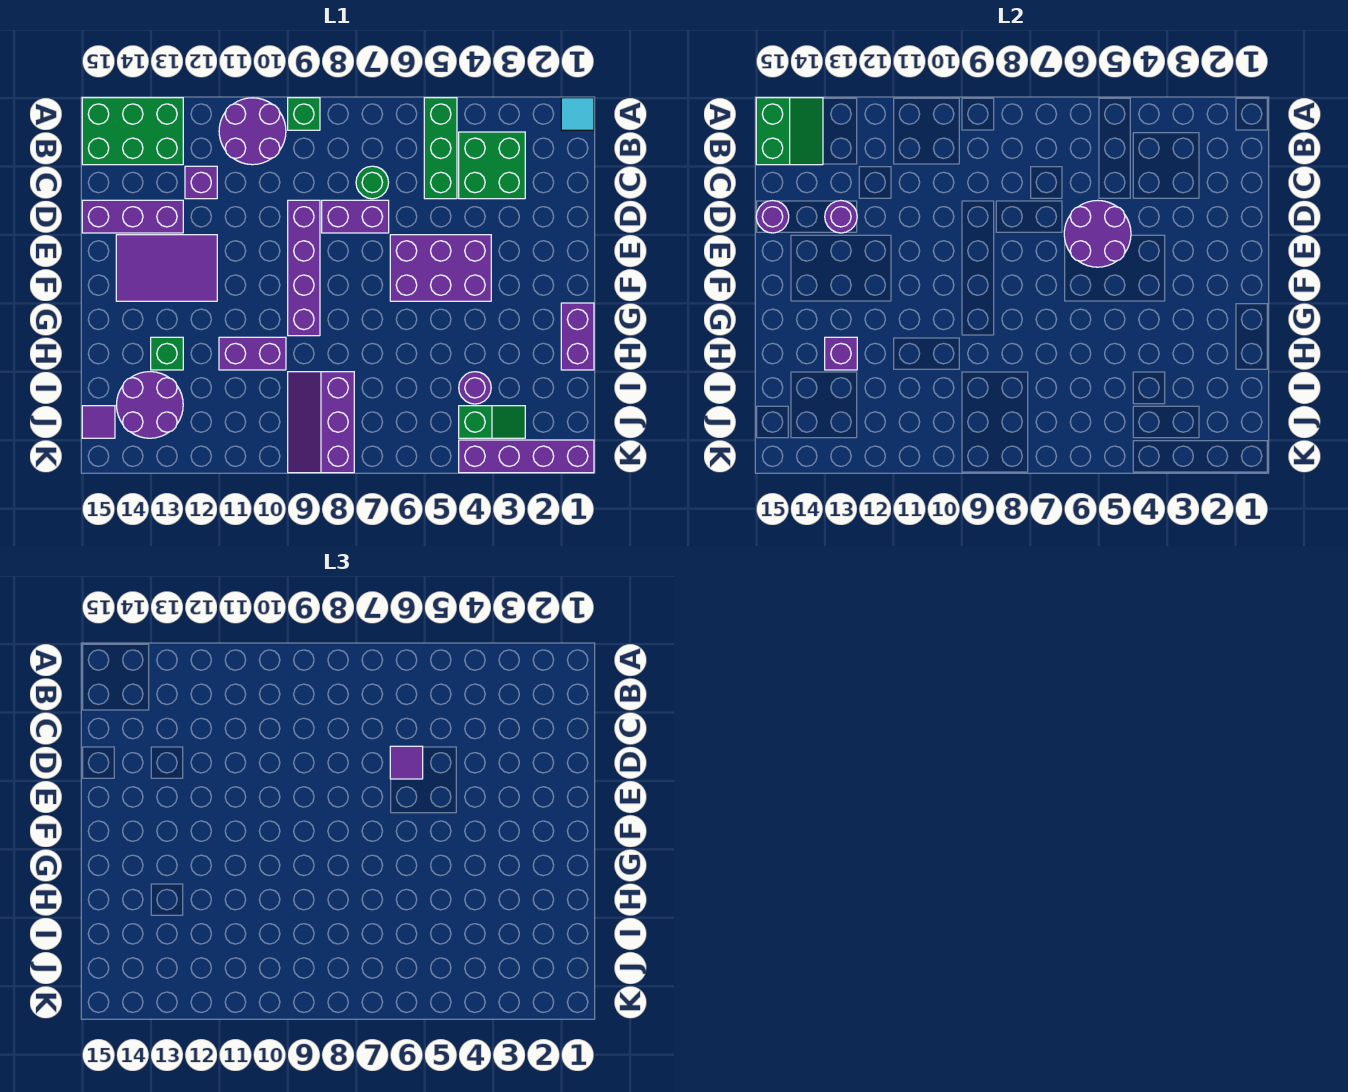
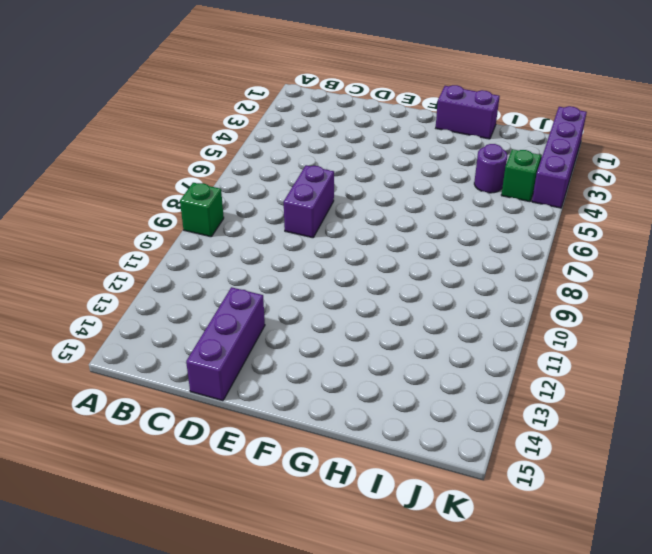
none -> cyan tile A1 level 1
none -> green brick A5:C5 level 1
none -> purple round brick A10:B11 level 1

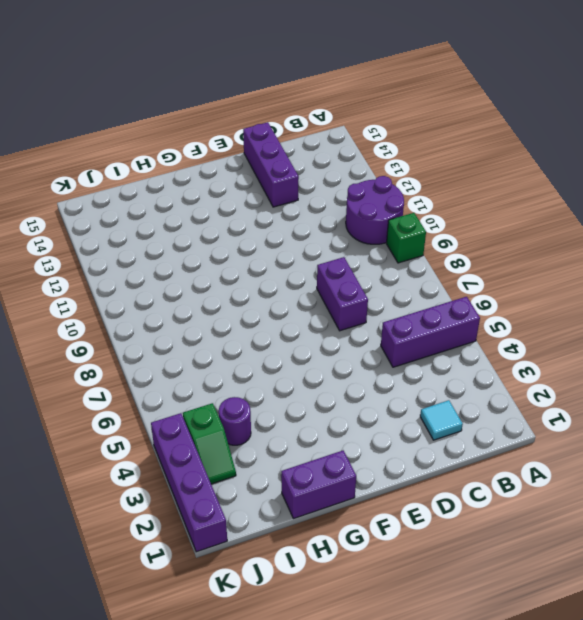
purple brick A5:C5 level 1 -> green brick A5:C5 level 1
cyan tile C2 level 1 -> cyan tile A1 level 1
none -> green brick A13:B15 level 1
none -> green brick B3:C4 level 1
none -> green round brick C7 level 1

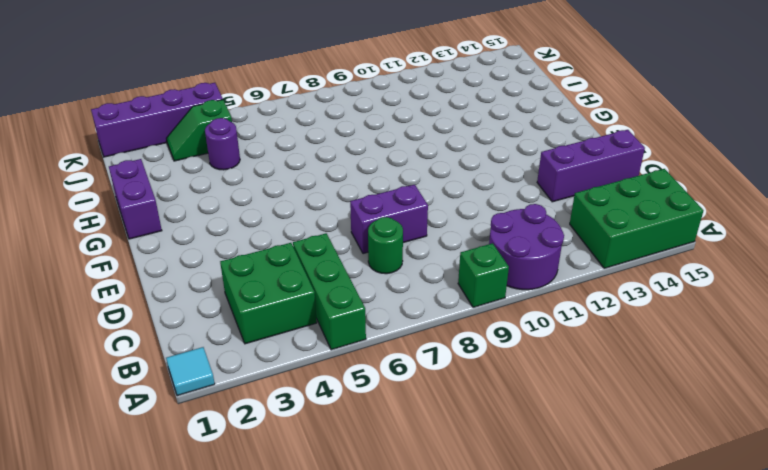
none -> purple brick C12 level 1
none -> purple brick D9:G9 level 1
none -> purple brick E4:F6 level 1

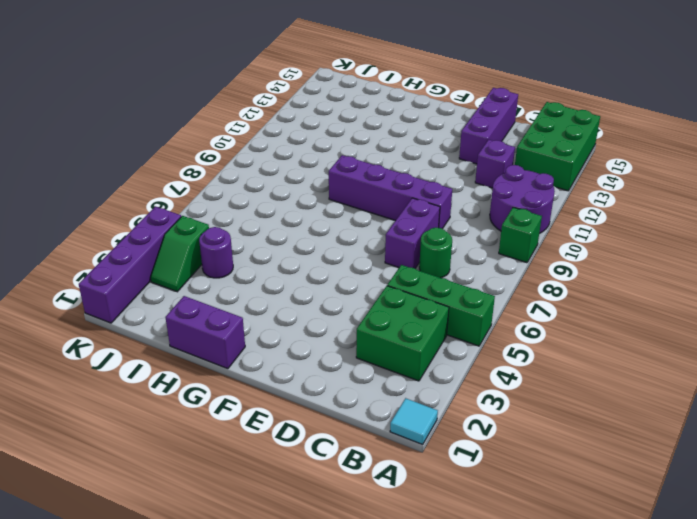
none -> purple brick E4:F6 level 1
none -> purple tile E12:F14 level 1
none -> purple brick H10:H11 level 1

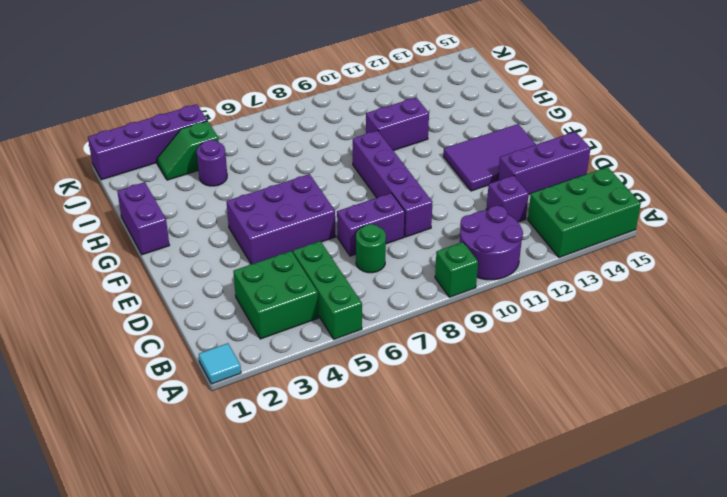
none -> green brick H13 level 1
none -> purple slope I8:K9 level 1 top 8
none -> purple round brick I13:J14 level 1

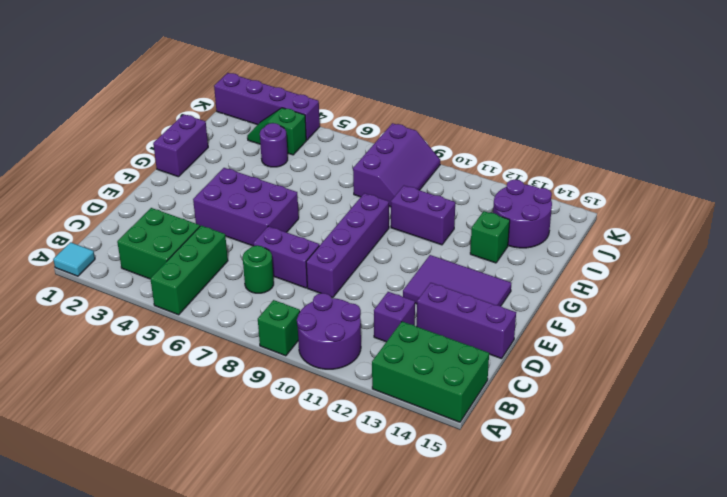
none -> purple tile J15 level 1
none -> green slope A14:B15 level 2 top 15
none -> purple round brick D5:E6 level 2

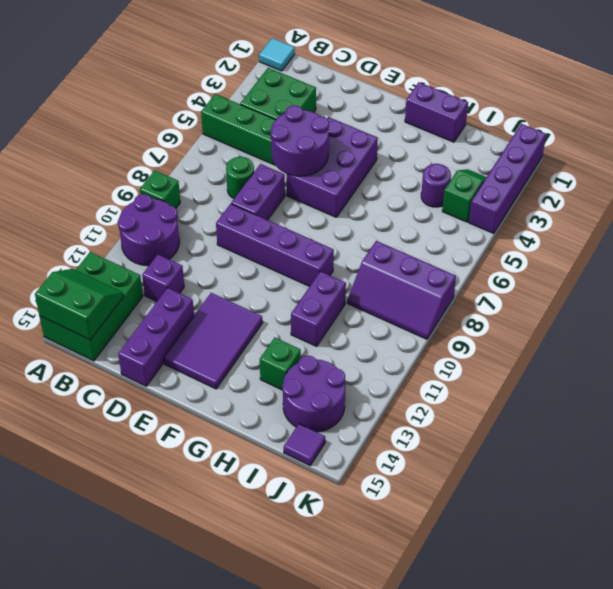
none -> purple round brick D13 level 2
none -> purple round brick D15 level 2
none -> purple brick H13 level 2

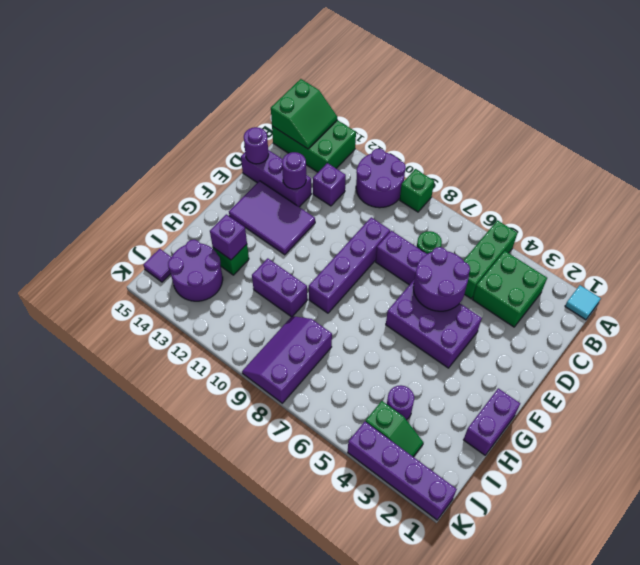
none -> purple tile D6 level 3

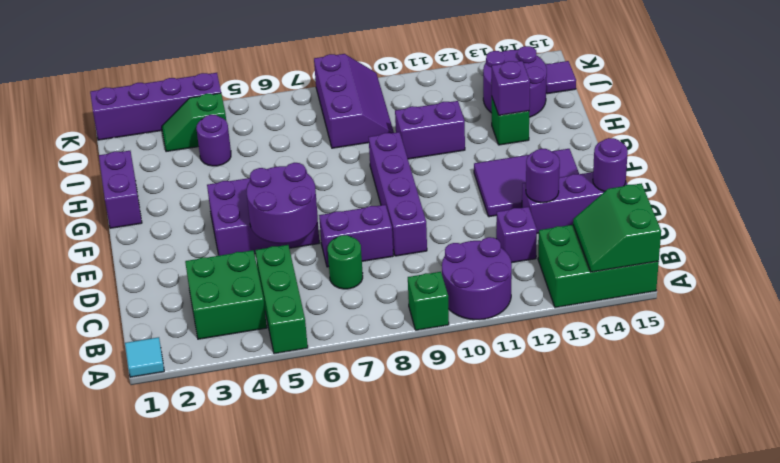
none -> purple tile D6 level 3

